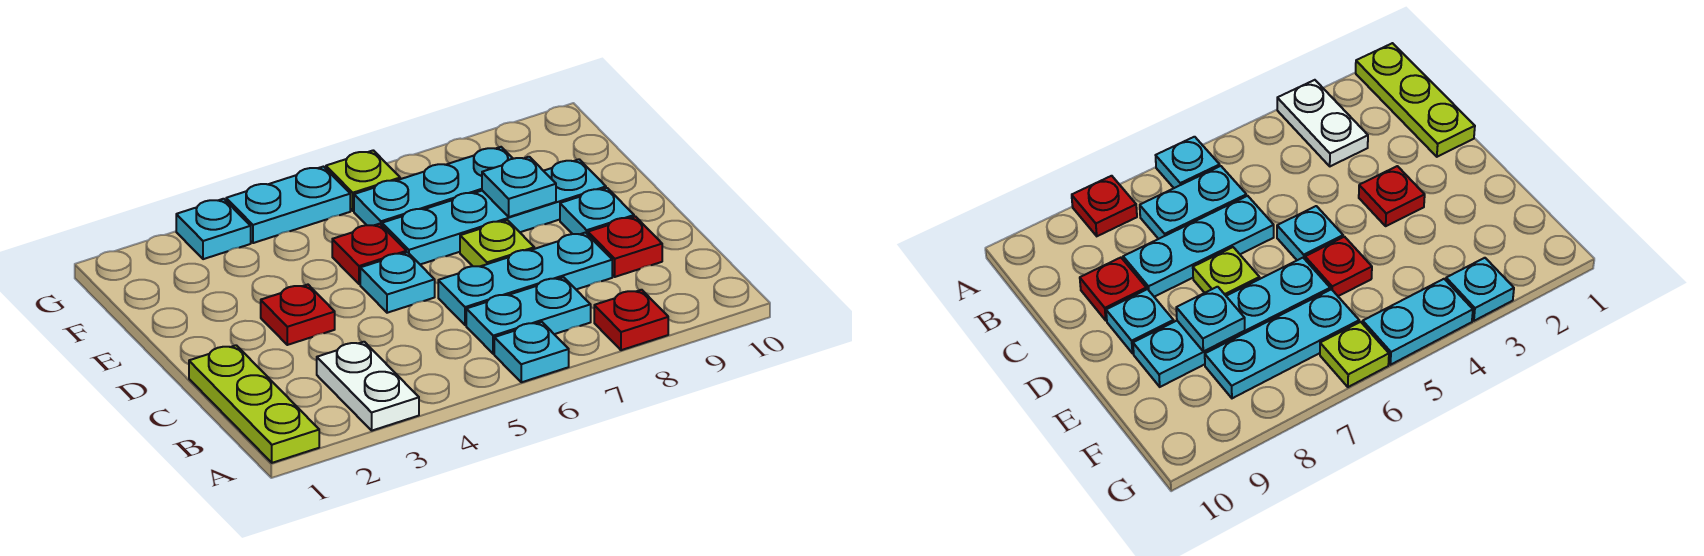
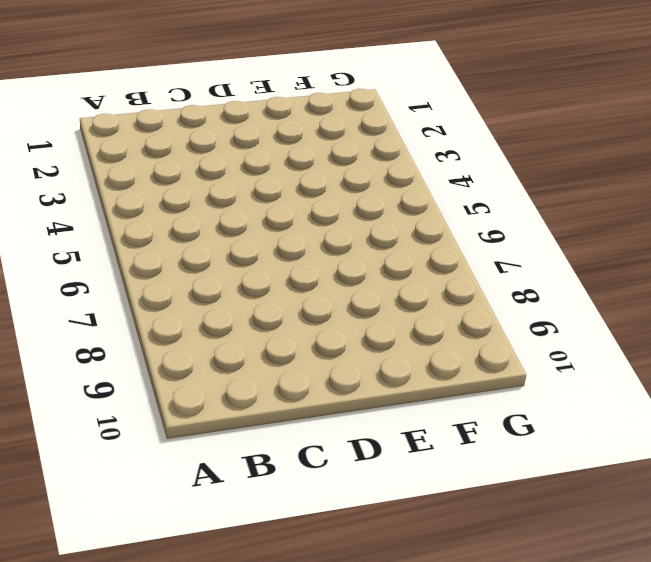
none -> lime plate A1:C1 level 1
none -> white plate A3:B3 level 1
none -> cyan plate A6 level 1

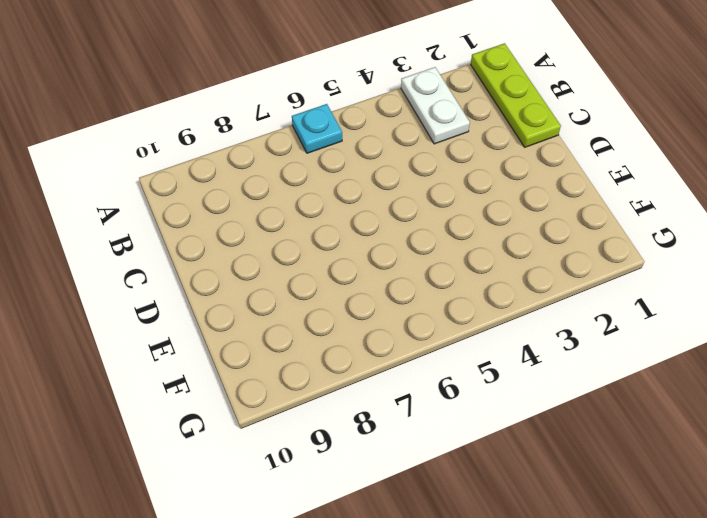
none -> red plate A8 level 1
none -> cyan plate B6:B7 level 1
none -> cyan plate C6:C8 level 1

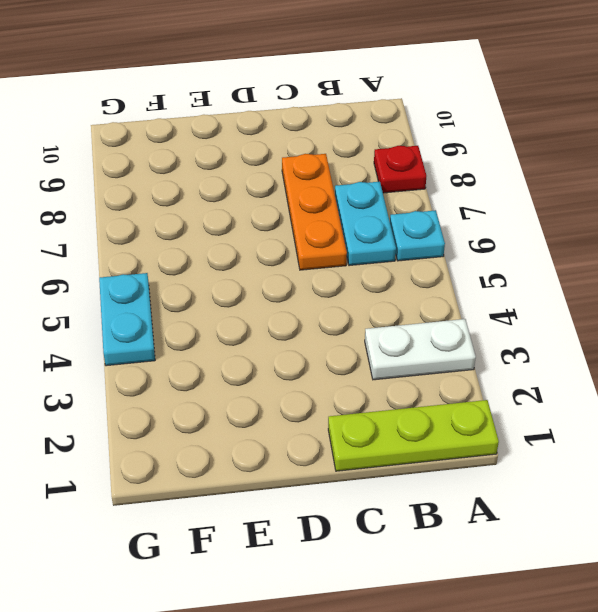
orange plate C6:C8 level 1 -> cyan plate C6:C8 level 1
none -> red plate C9 level 1
none -> red plate D3 level 1
none -> cyan plate D5 level 1

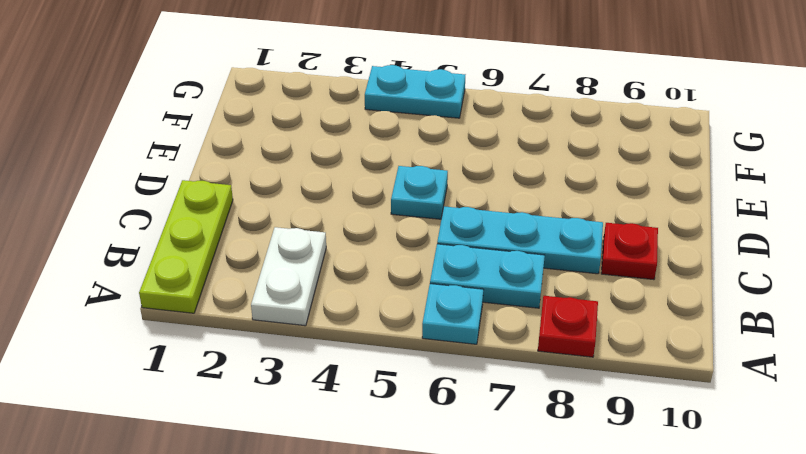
none -> red plate D3 level 1
none -> lime plate D7 level 1
none -> cyan plate D9 level 1

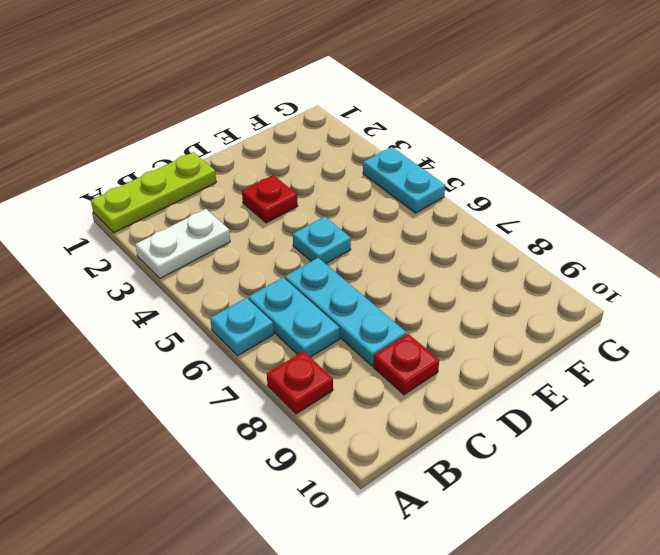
none -> lime plate D7 level 1
none -> cyan plate D9 level 1
none -> red plate E5 level 1

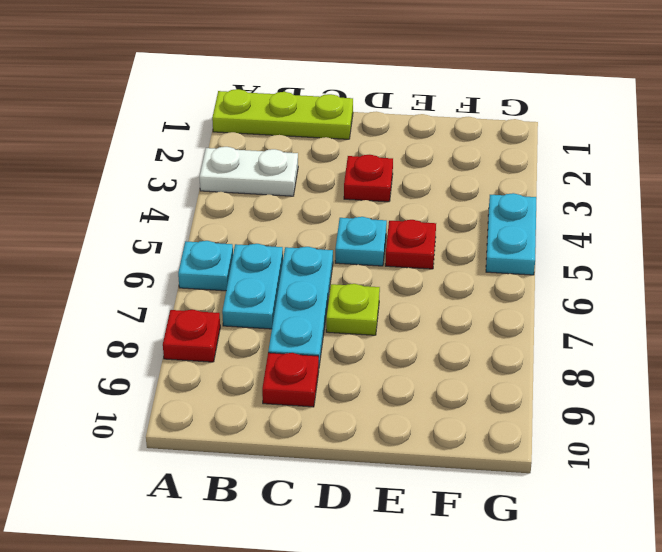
none -> cyan plate D9 level 1
none -> cyan plate E6:E9 level 1
none -> cyan plate F6:F8 level 1

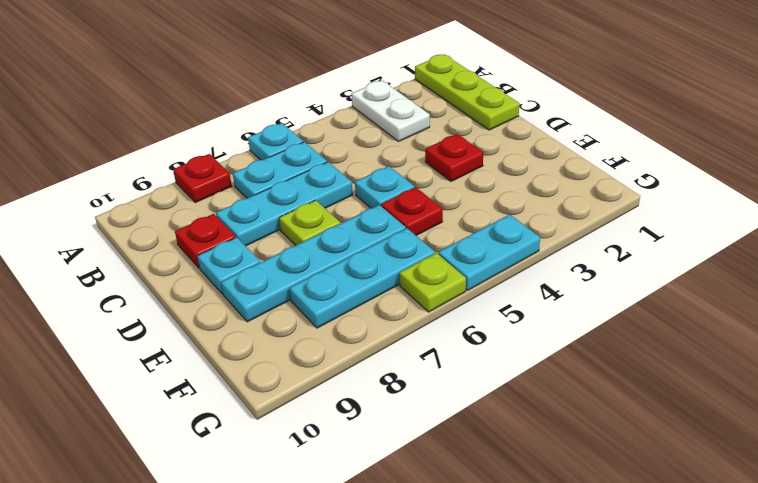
none -> cyan plate G3 level 1
none -> cyan plate E8 level 2

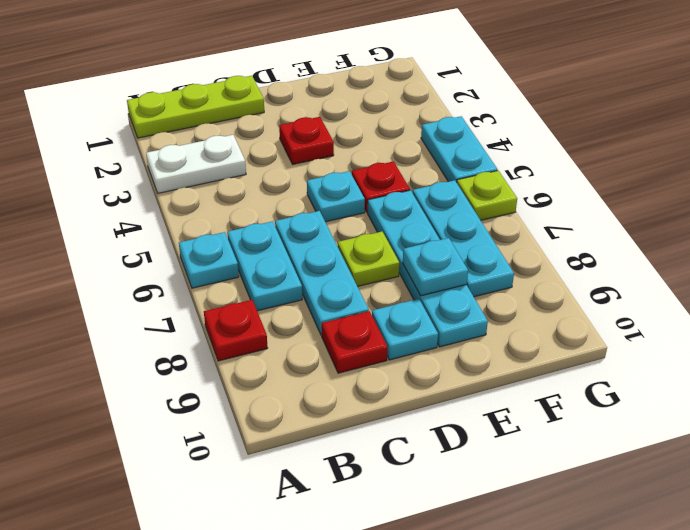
none -> cyan plate G3 level 1

